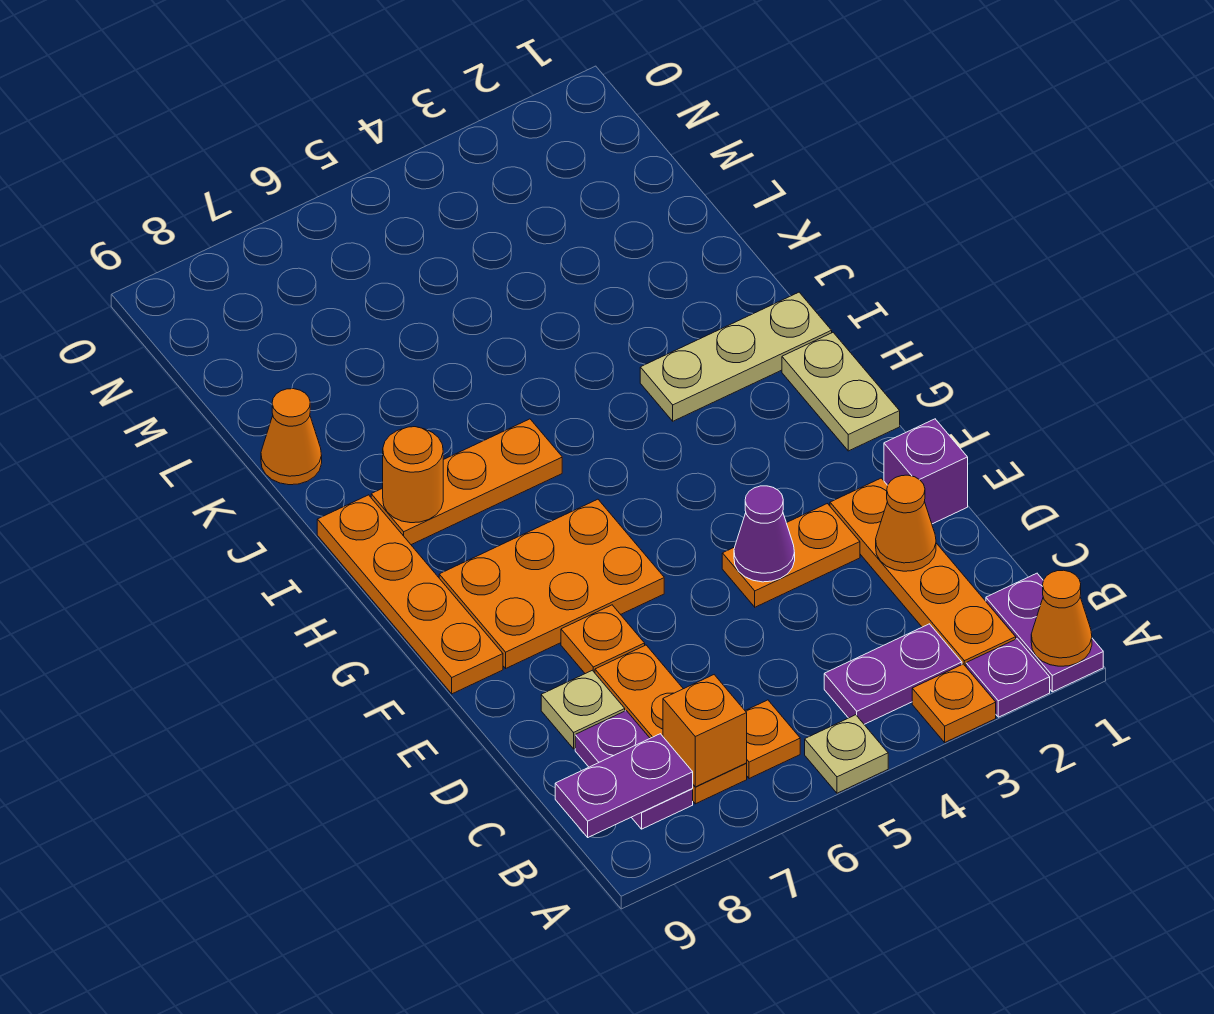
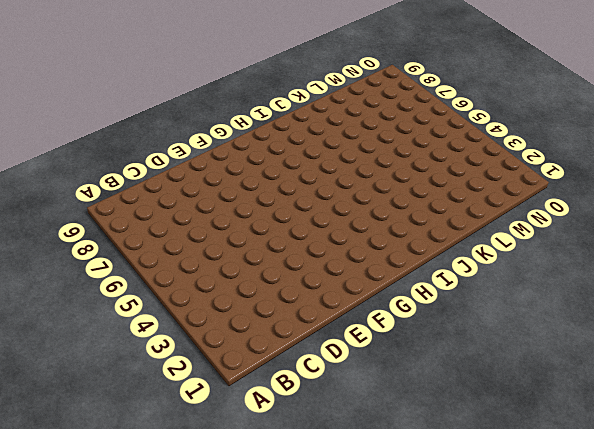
none -> purple plate A1:B1 level 1
none -> purple plate A2 level 1
none -> orange plate A3 level 1

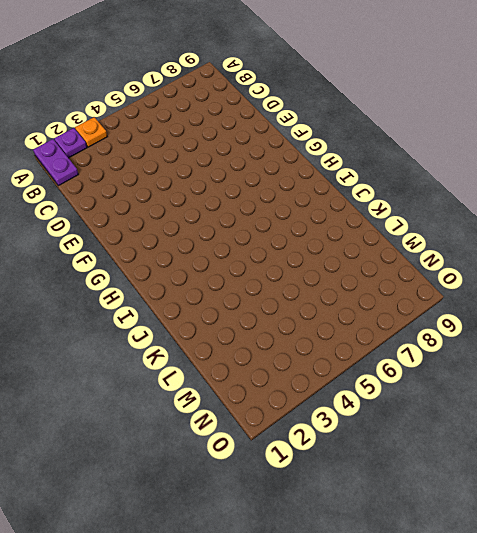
none -> tan plate A5 level 1
none -> orange plate B2:E2 level 1
none -> purple plate B3:B4 level 1

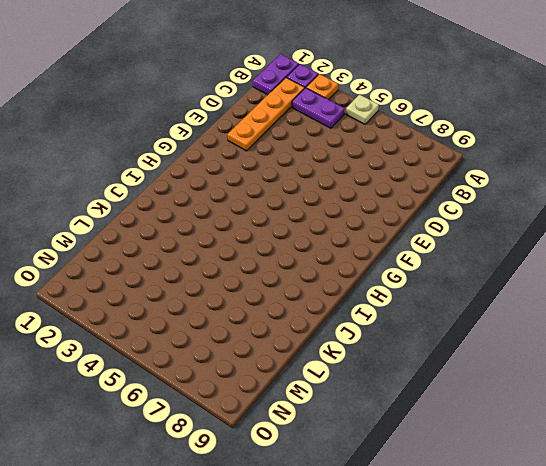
none -> orange plate B6 level 1
none -> orange plate B7:D7 level 1
none -> purple plate B8:C8 level 1

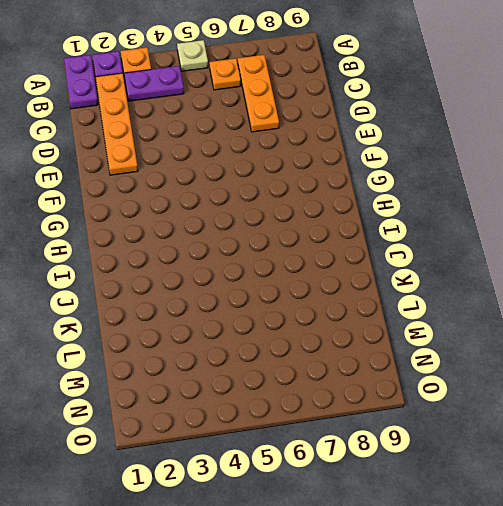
none -> purple plate B8:C8 level 1
none -> tan plate D8 level 1
none -> purple brick E1 level 1

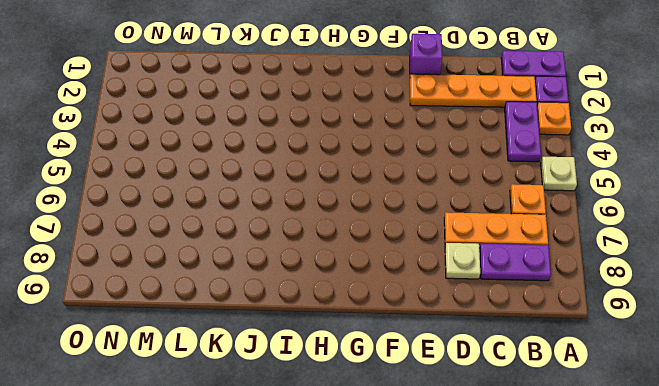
none -> orange plate E3:E4 level 1
none -> orange plate E7 level 1
none -> orange plate F6:G8 level 1

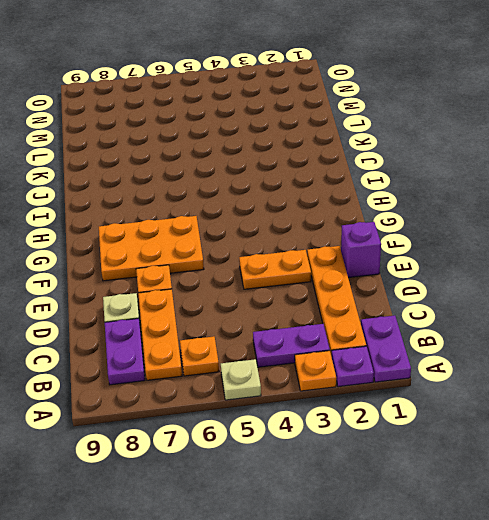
none -> orange plate F9:I9 level 1
none -> tan plate G1:H1 level 1
none -> tan plate I1:I3 level 1

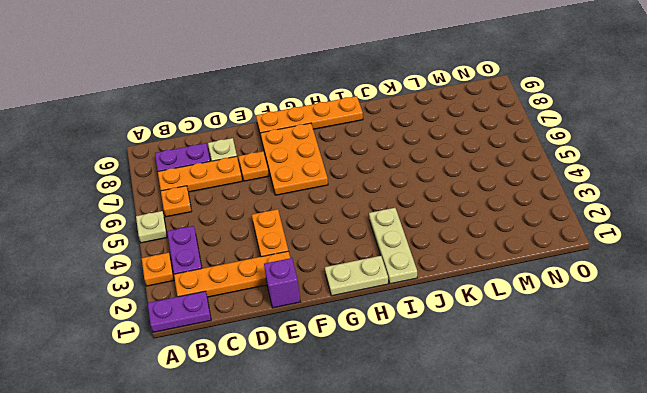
none -> purple plate A2 level 1
none -> orange plate I6:I8 level 1
none -> orange cone K9 level 1

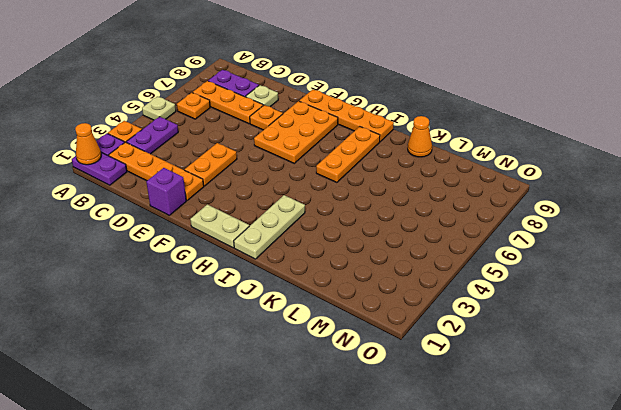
none -> orange brick B7 level 2
none -> purple plate B8:B9 level 2
none -> orange cone D2 level 2

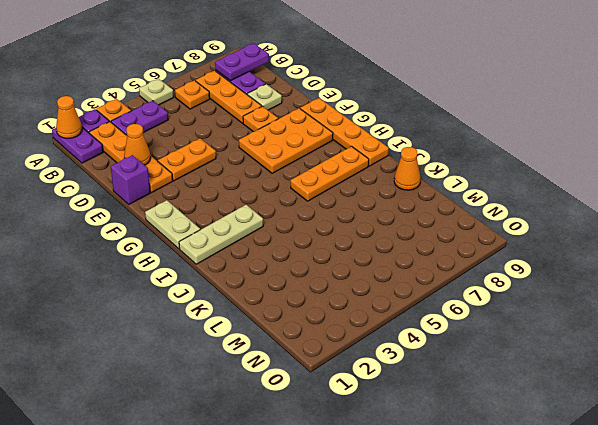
none -> orange brick B7 level 2
none -> purple cone E4 level 2
none -> orange round brick I8 level 2

